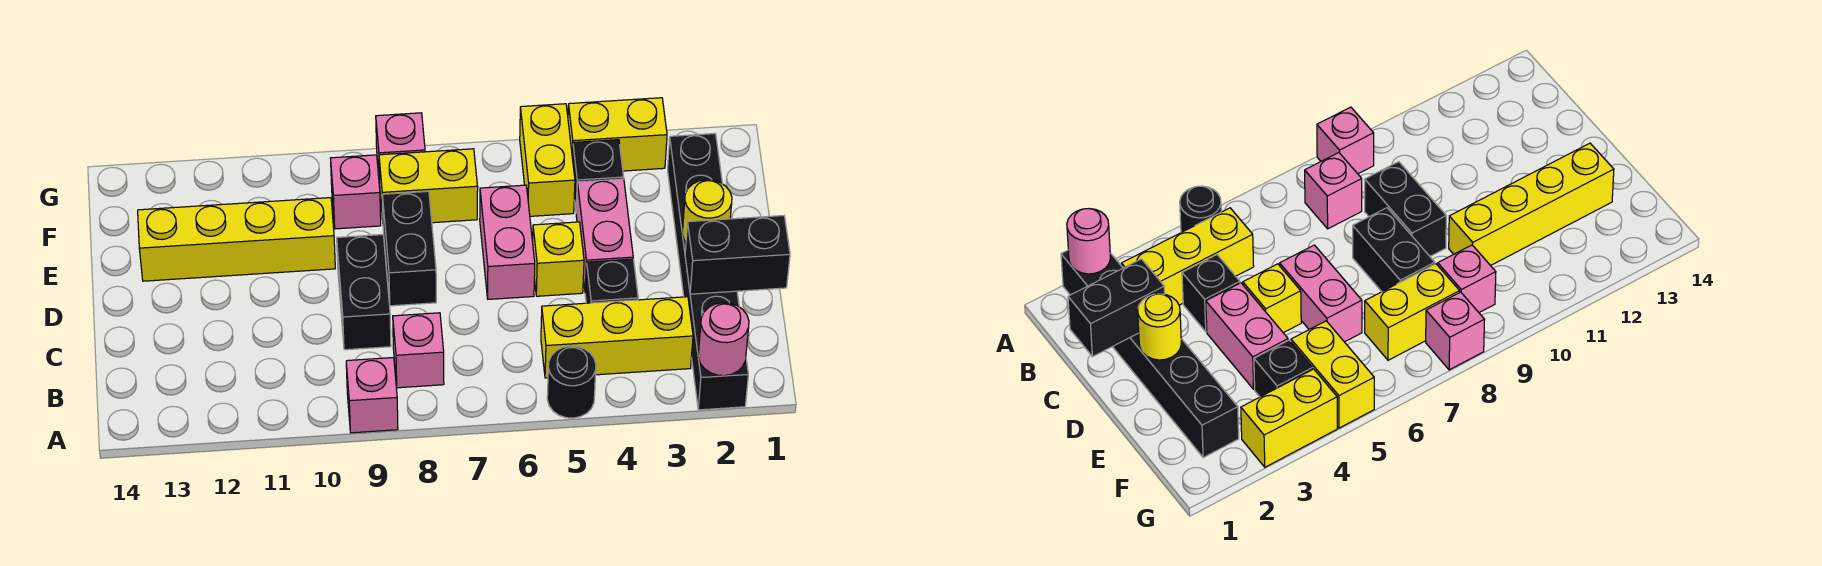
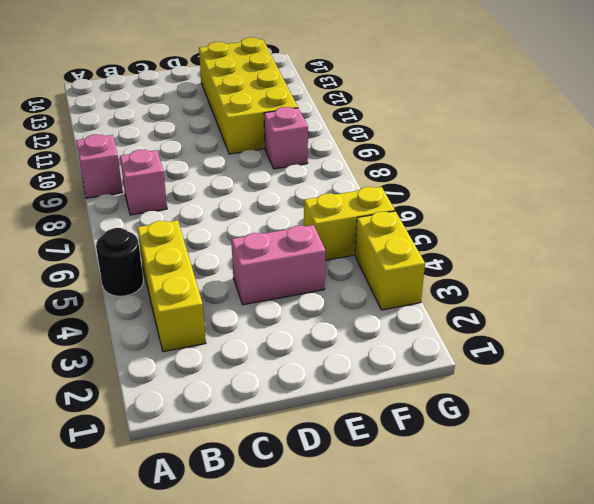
yellow brick E10:F13 level 1 -> yellow brick E10:E13 level 1
none -> black brick A2:F2 level 1
none -> black brick C4 level 1
none -> black brick C9:D9 level 1

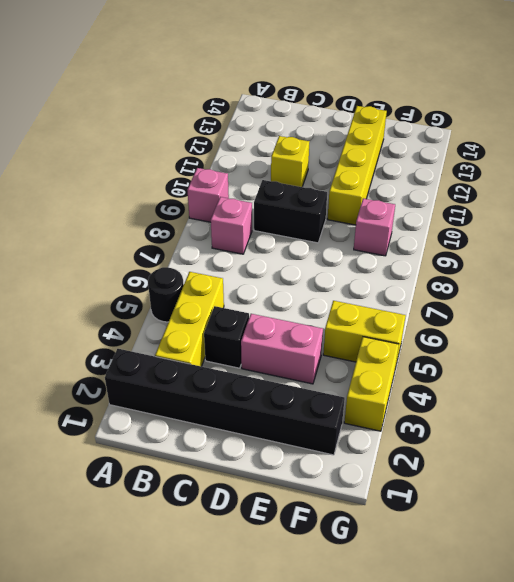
yellow brick C11 level 1 -> yellow brick D5 level 1
none -> pink brick D6:E6 level 1
none -> black brick D8:E8 level 1
none -> black brick F4 level 1

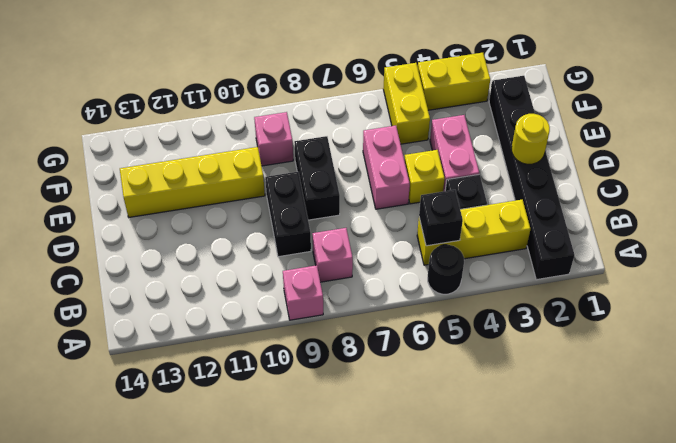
black brick B5 level 2 -> black brick F4 level 1
none -> yellow brick F7:F8 level 1
none -> pink brick G8 level 1
none -> pink round brick A2 level 2

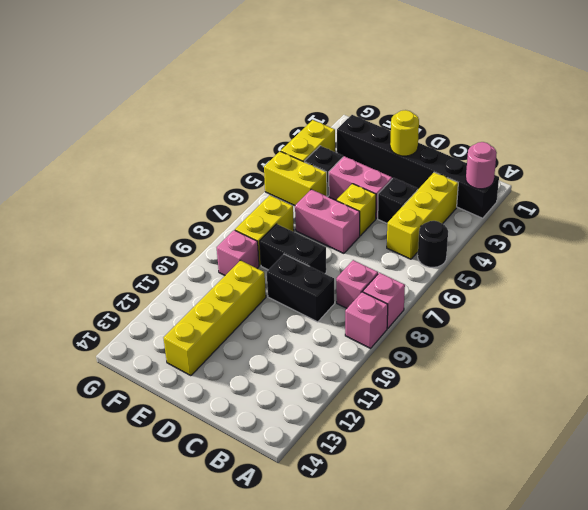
pink brick A8 level 1 -> pink brick G8 level 1
none -> black brick C1:C2 level 2

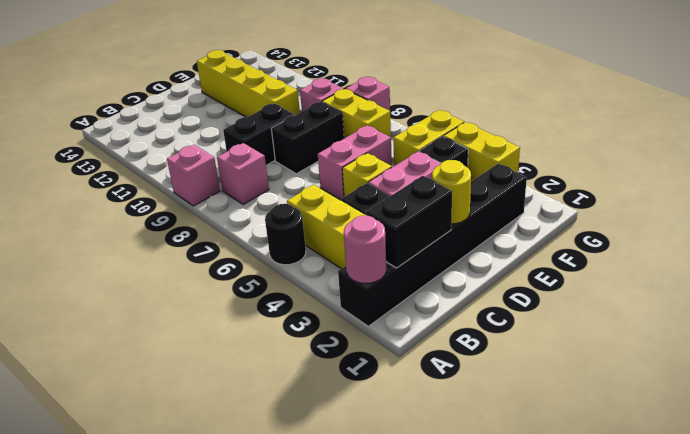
black brick B2:C2 level 2 -> black brick C1:C2 level 2

